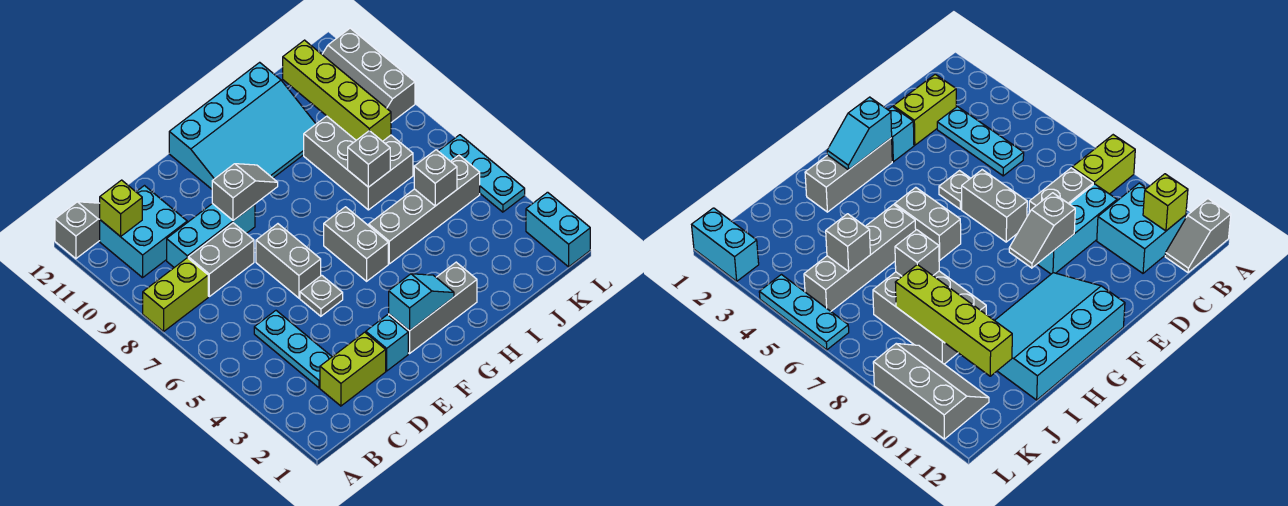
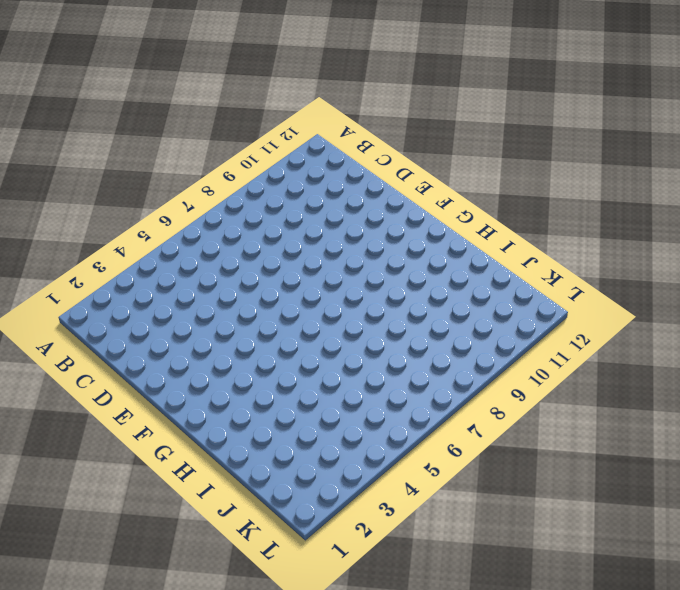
none -> lime brick A8:B8 level 1
none -> grey slope A12:B12 level 1 top A
none -> cyan brick B10:C11 level 1

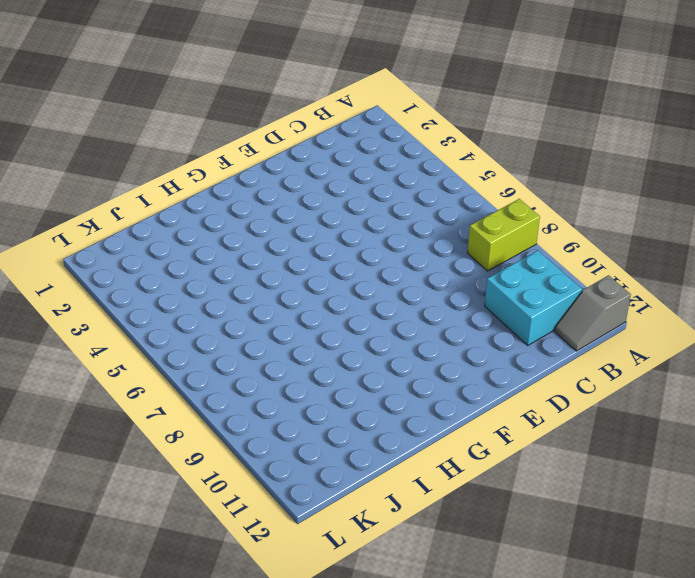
none -> lime brick C2:D2 level 1
none -> cyan plate C3:C5 level 1
none -> grey brick C8:D8 level 1

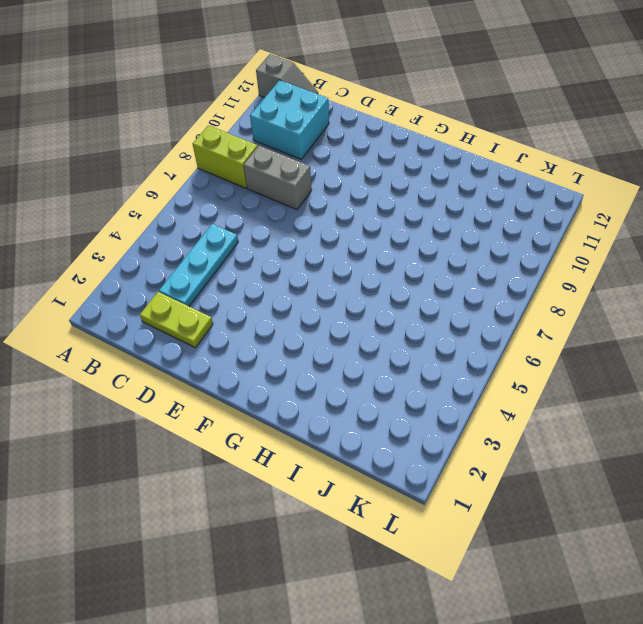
lime plate C2:D2 level 1 -> lime brick C2:D2 level 1
none -> cyan brick C9:E9 level 1
none -> cyan brick E2 level 1
none -> grey plate E5 level 1

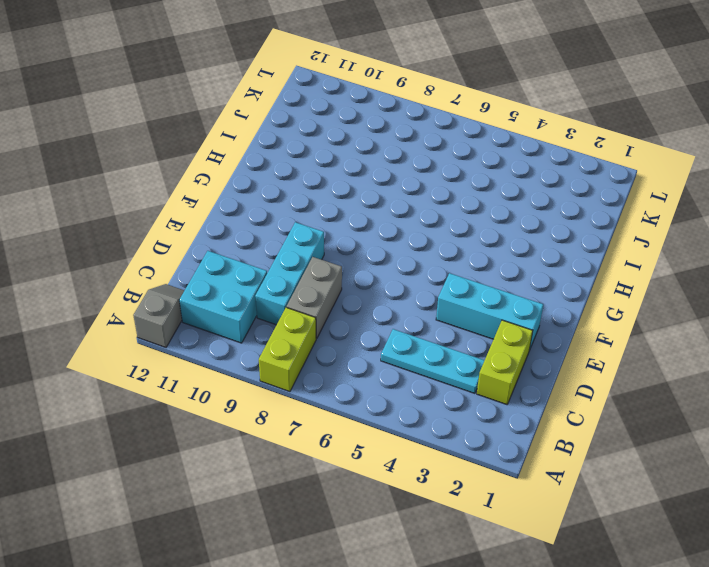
cyan brick E2:E4 level 1 -> cyan brick E2 level 1
none -> grey plate E5 level 1
none -> grey brick E6:E7 level 1
none -> grey brick F2:H2 level 1

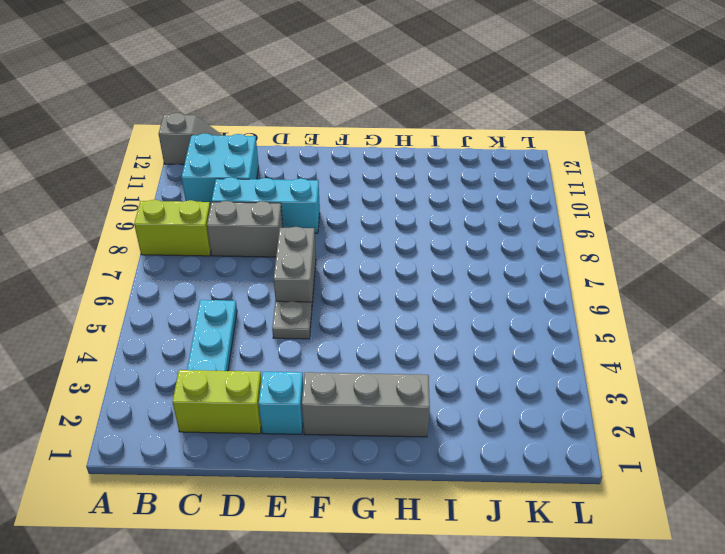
none -> cyan slope F10:I12 level 1 top 12
none -> grey brick G5:G6 level 1
none -> grey brick H5:K5 level 1

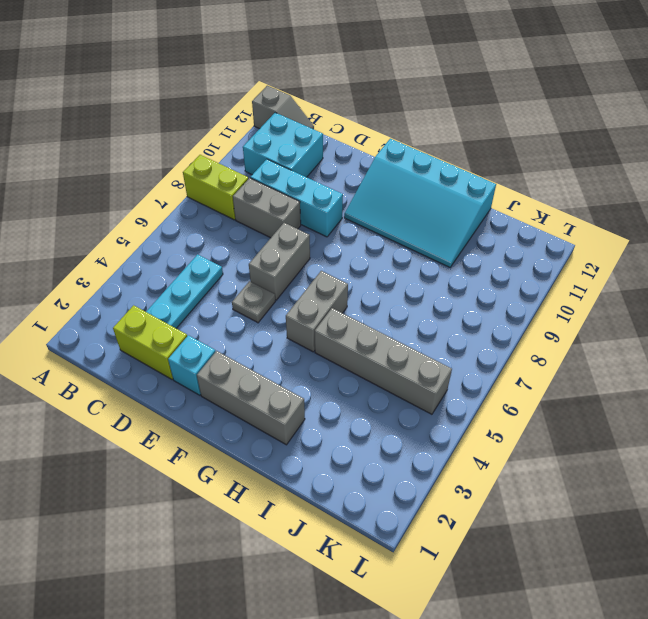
none -> grey brick I7:J9 level 1
none -> grey slope K9:L11 level 1 top L
none -> cyan brick L1:L2 level 1

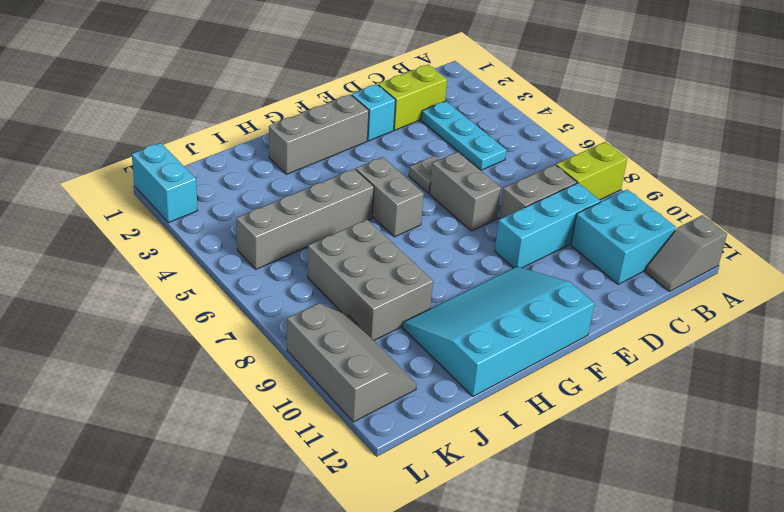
none -> cyan plate L4:L6 level 1
none -> lime brick B11 level 2
none -> grey slope E9:F9 level 2 top E

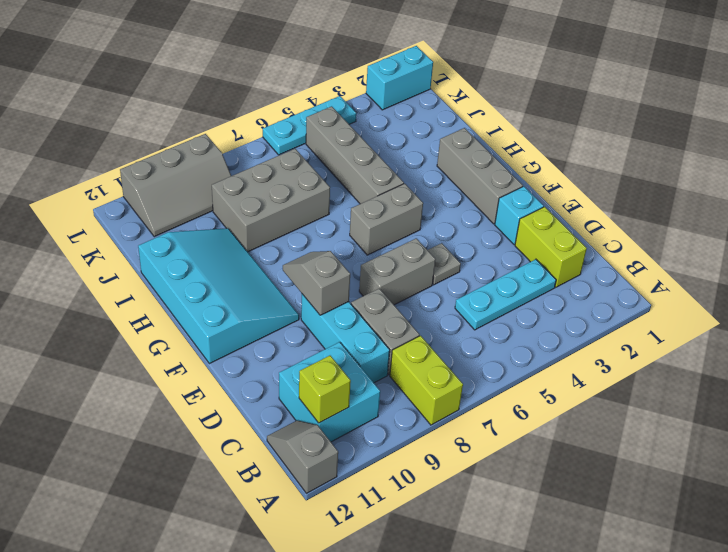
none -> cyan slope F2:G2 level 2 top F
none -> grey brick I7 level 2
none -> grey brick J5 level 2

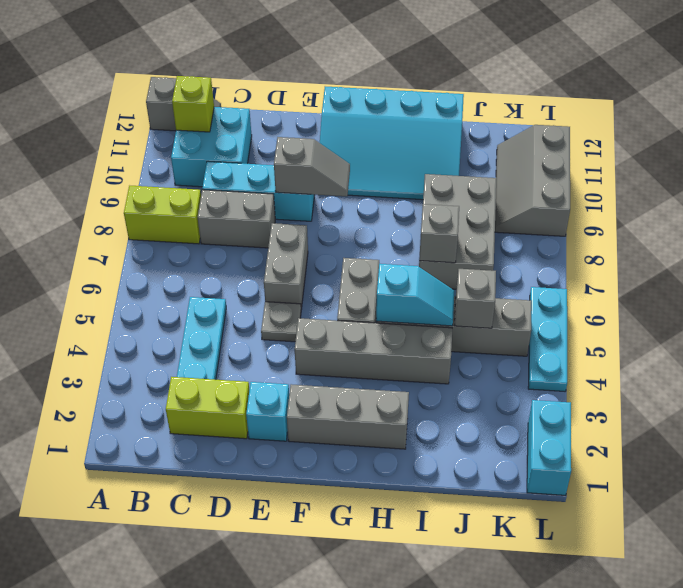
grey brick F4:I4 level 1 -> none
cyan slope H5:I5 level 2 top H -> cyan slope F2:G2 level 2 top F
none -> lime brick J8:J11 level 2

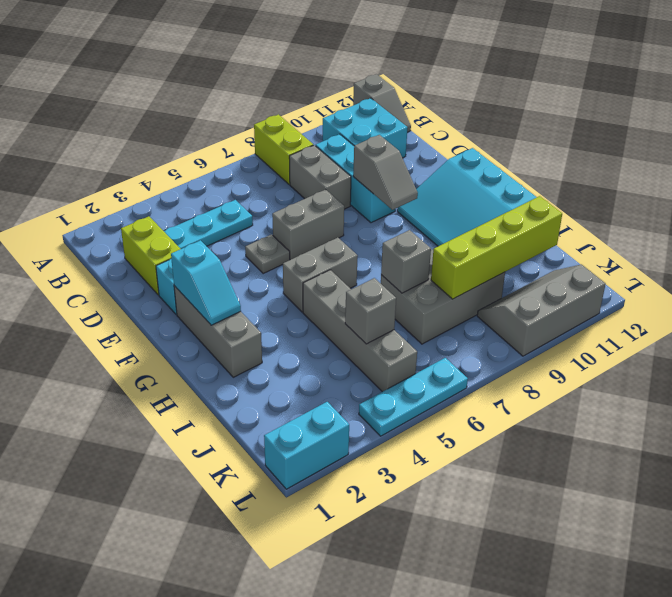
none -> lime brick B11 level 2

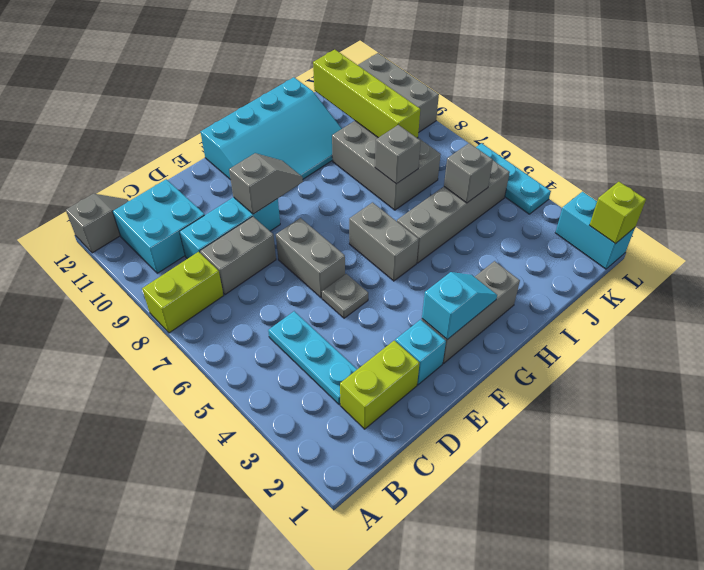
lime brick L1 level 2 -> lime brick B11 level 2

